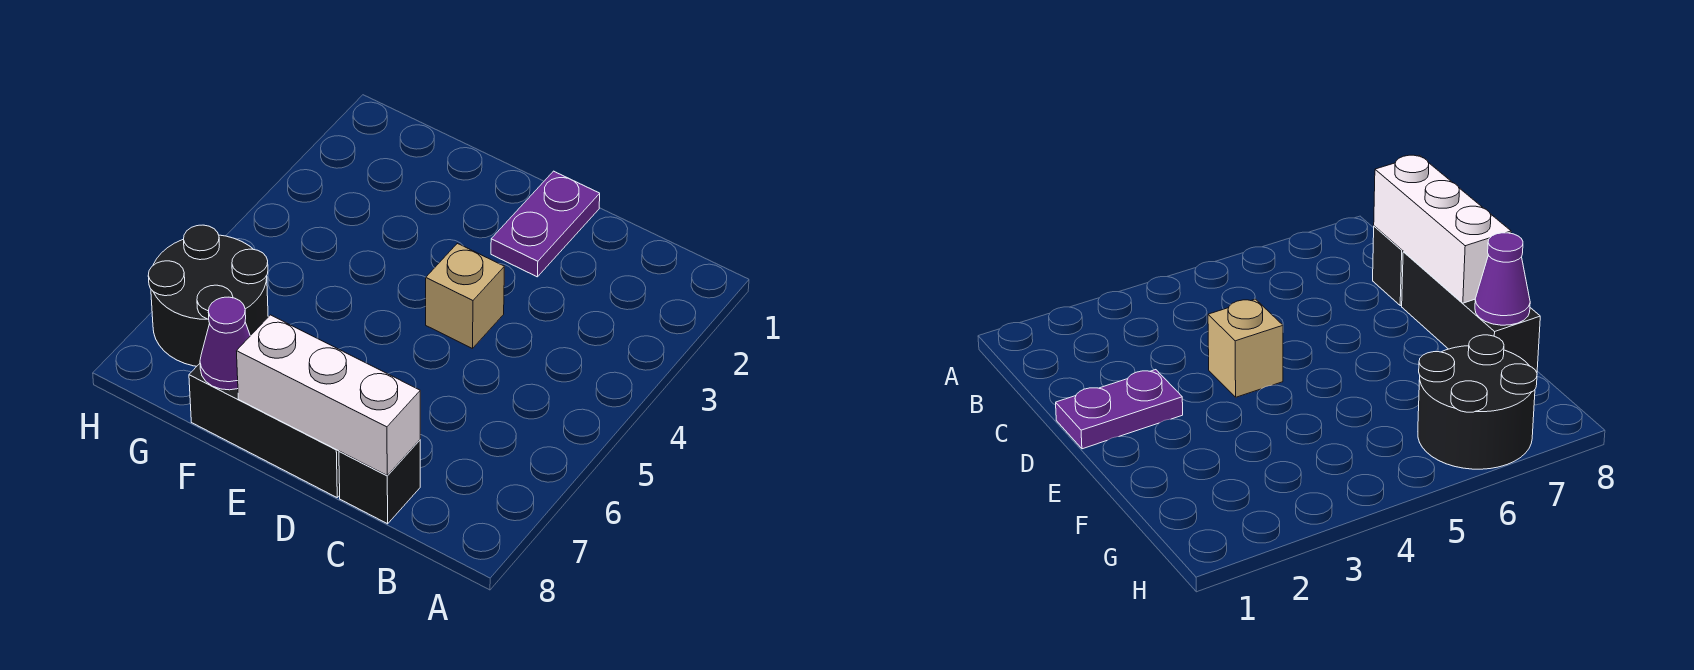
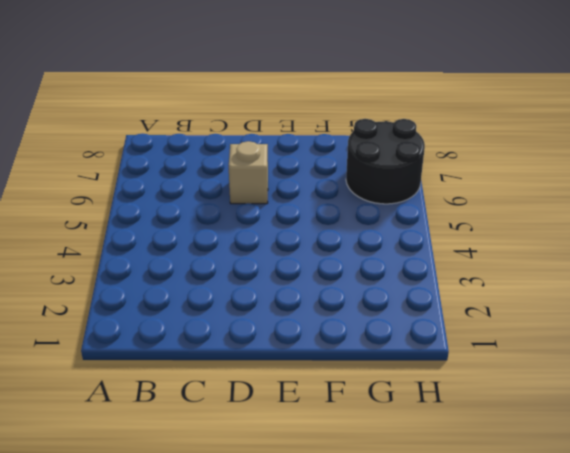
tan brick D6 level 1 -> tan brick D4 level 1
none -> black brick C8 level 1
none -> purple plate D1:D2 level 1

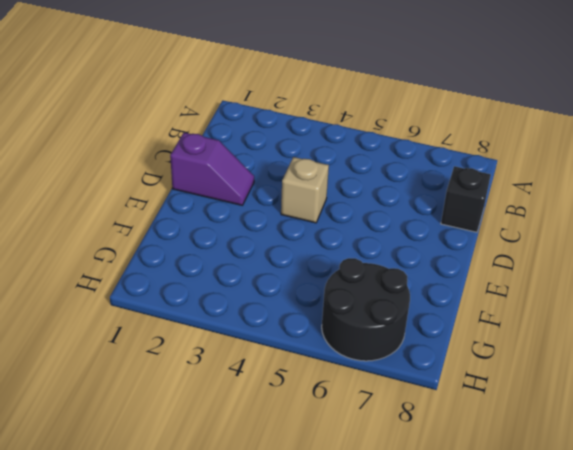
purple slope D1:D2 level 1 top 1 -> purple plate D1:D2 level 1
none -> black brick D8:F8 level 1
none -> white brick C8:E8 level 2

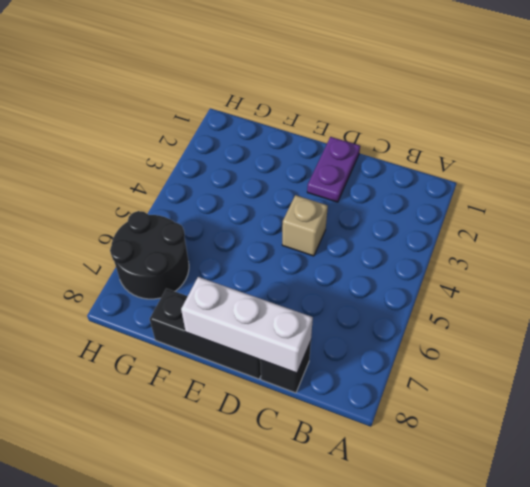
none -> purple cone F8 level 2

